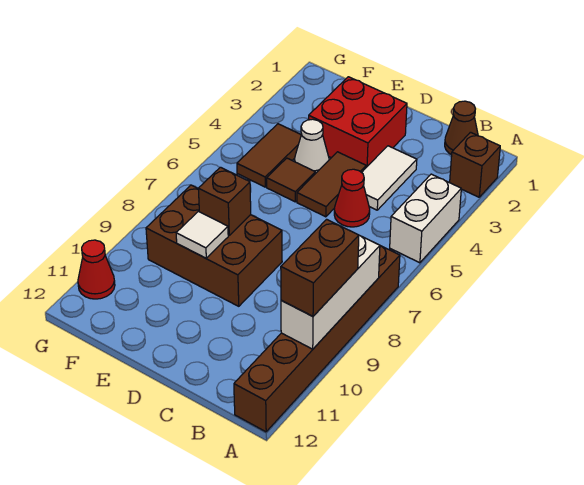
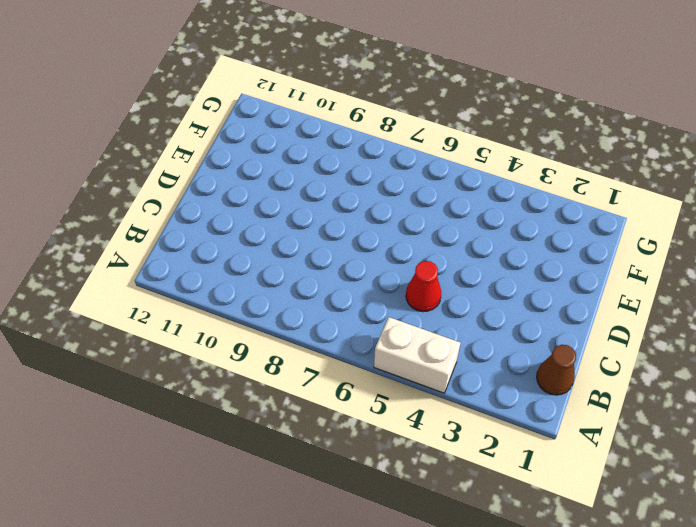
none -> brown brick A2 level 1
none -> brown brick A7:A12 level 1
none -> white tile C3:C4 level 1

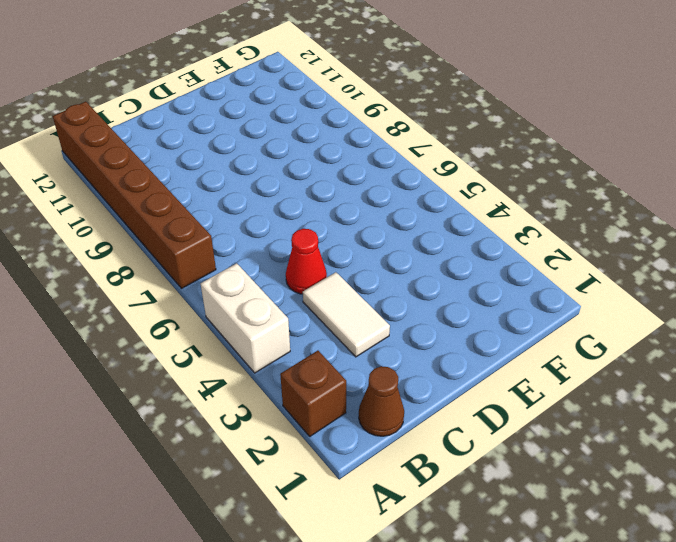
none -> red brick D2:E3 level 1
none -> brown tile D4:D5 level 1
none -> brown brick D8:F9 level 1

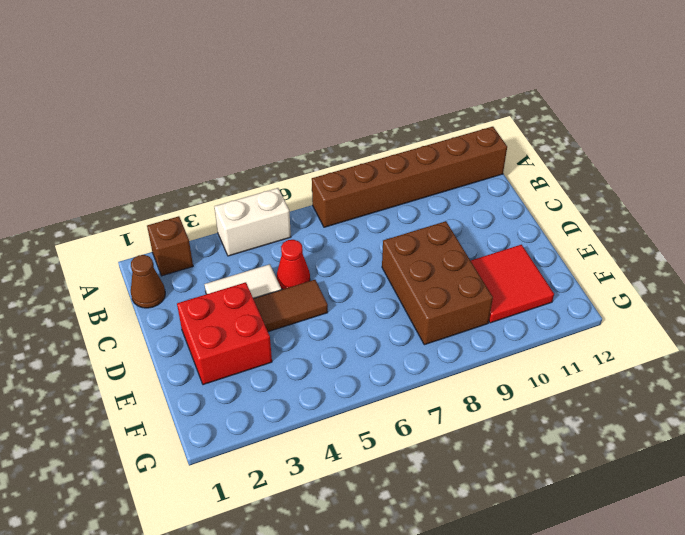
red tile E10:F11 level 1 -> none
none -> white cone E4 level 1
none -> brown tile E5 level 1
none -> brown tile F4:F5 level 1

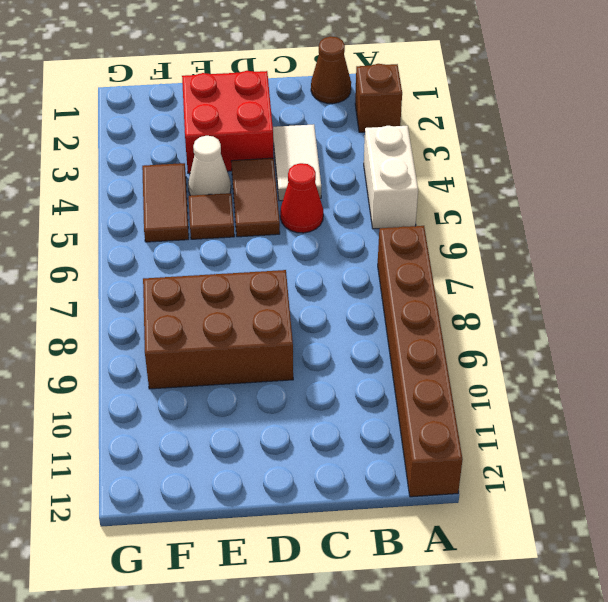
none -> red cone G11 level 1
none -> white brick A8:A10 level 2
none -> brown brick E8 level 2

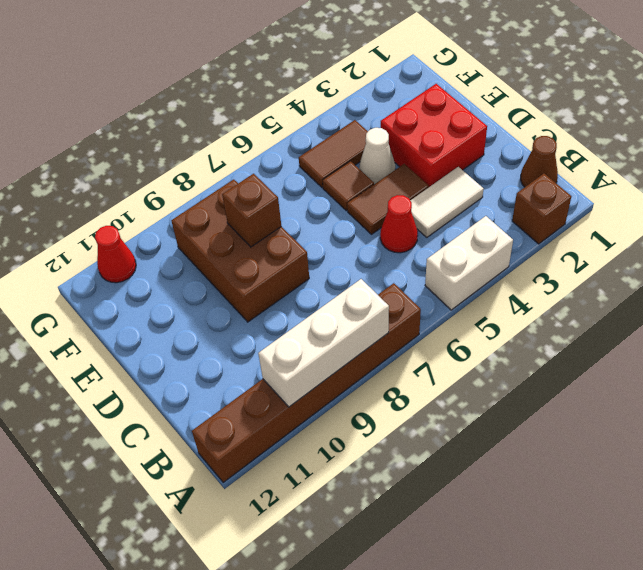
none -> white tile E9 level 2
none -> brown brick A9:A10 level 3

